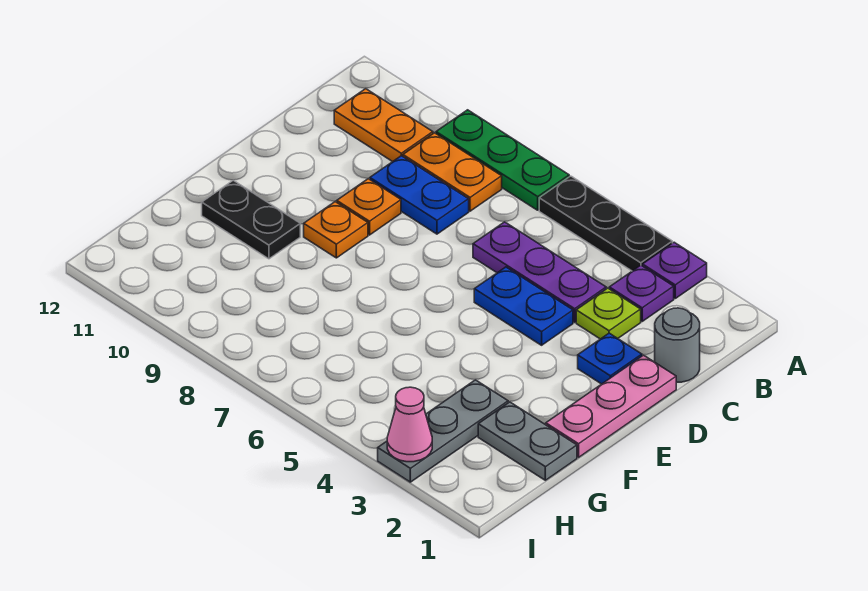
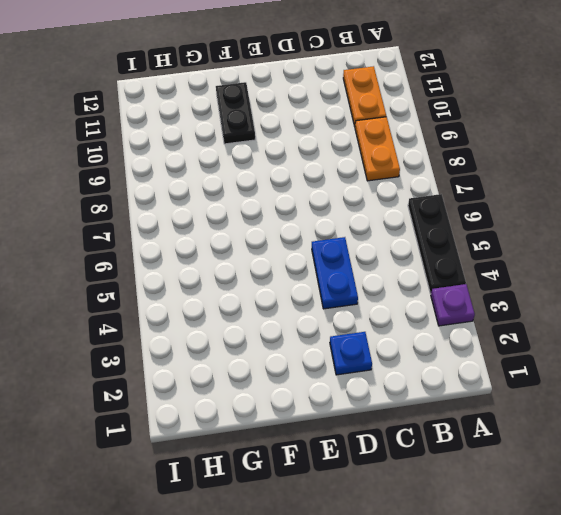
none -> green plate A7:A9 level 1
none -> purple plate B3 level 1
none -> grey round brick C1 level 1

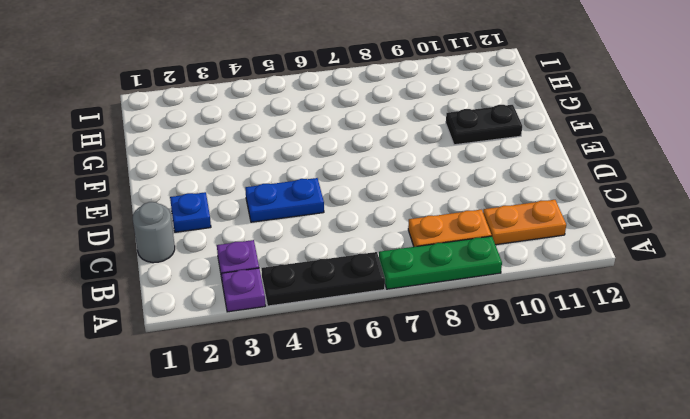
none -> lime plate C3 level 1
none -> purple plate C4:C6 level 1
none -> blue plate C8:C9 level 1

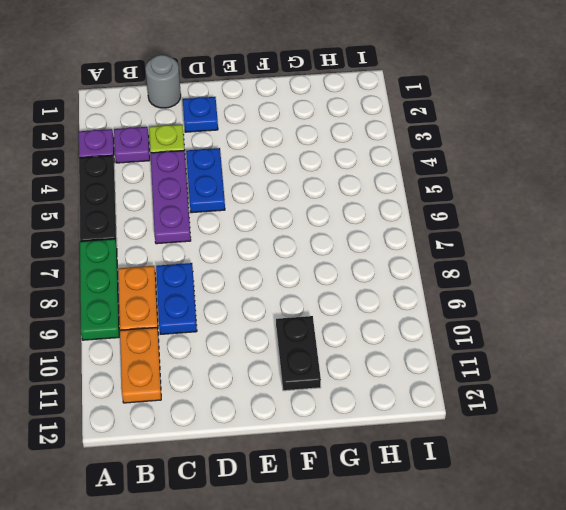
none -> pink plate D1:F1 level 1
none -> orange plate D9 level 1
none -> orange plate E9 level 1

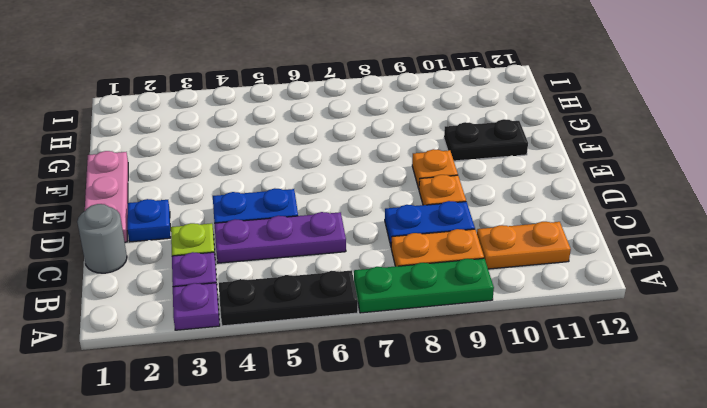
none -> grey plate G1:G2 level 1
none -> grey plate G3:I3 level 1
none -> pink cone I3 level 2

